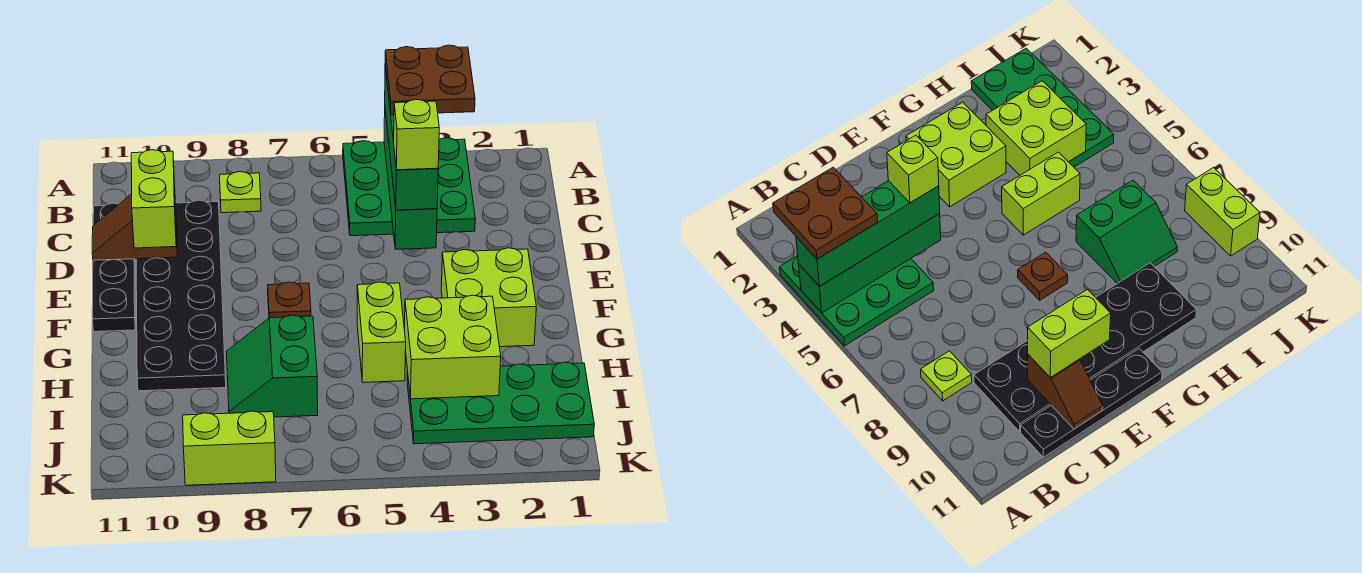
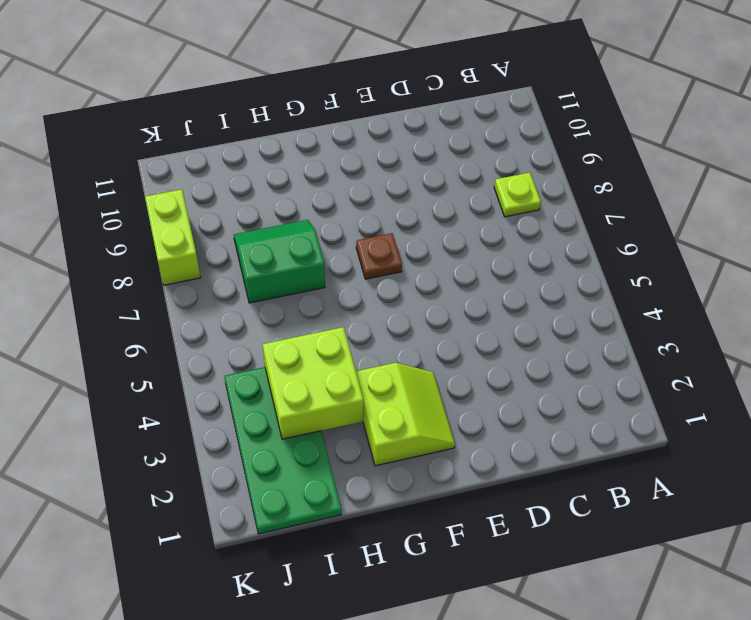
lime slope F2:G3 level 1 top G -> lime brick F2:G3 level 1
none -> green plate A3:C5 level 1
none -> black plate C9:H10 level 1
none -> black plate C11:F11 level 1

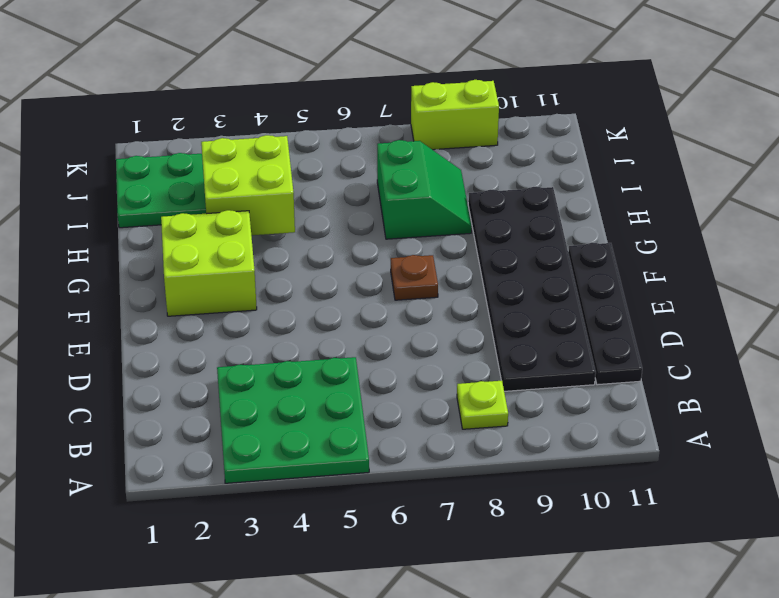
none -> lime brick G5:H5 level 1
none -> green brick A4:D4 level 2
none -> brown slope D10:D11 level 2 top 10

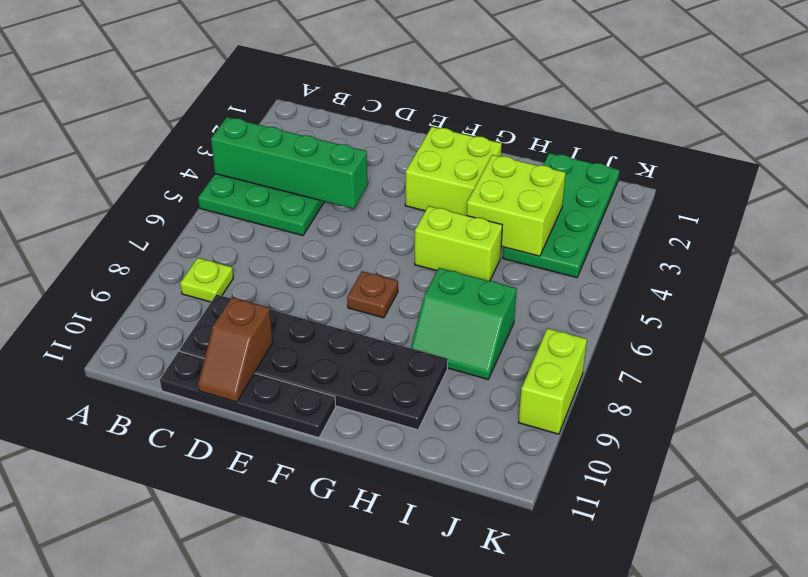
none -> green brick A4:D4 level 3
none -> lime brick D10:E10 level 3
none -> brown plate A3:B4 level 4

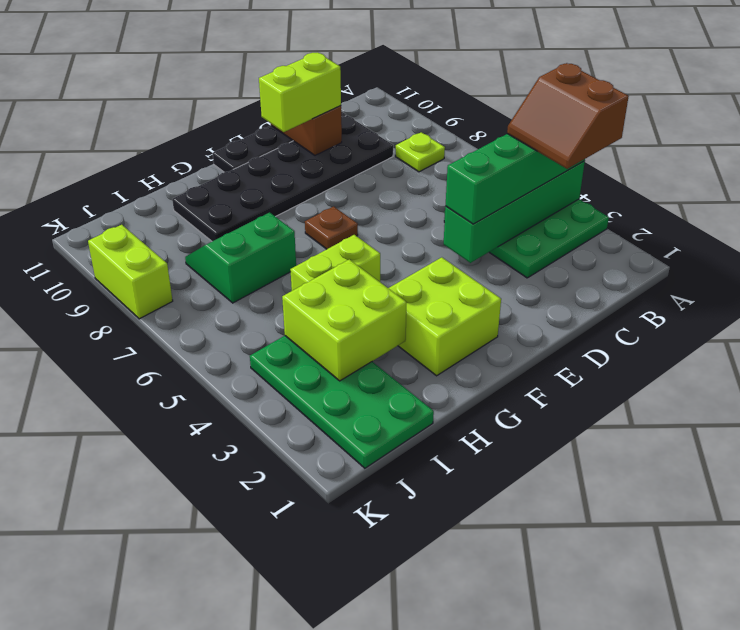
brown slope A3:B4 level 4 top A -> brown plate A3:B4 level 4
none -> lime brick D4 level 4

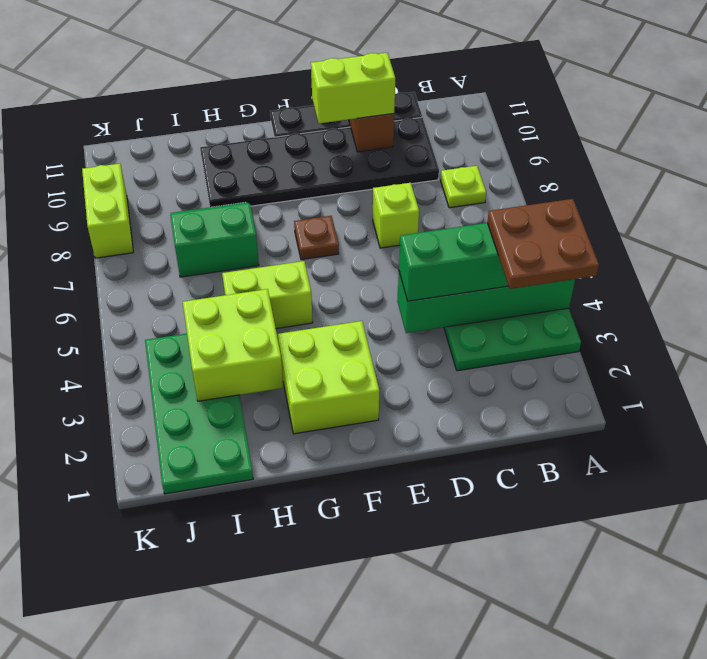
lime brick D7 level 1 -> lime brick D4 level 4

